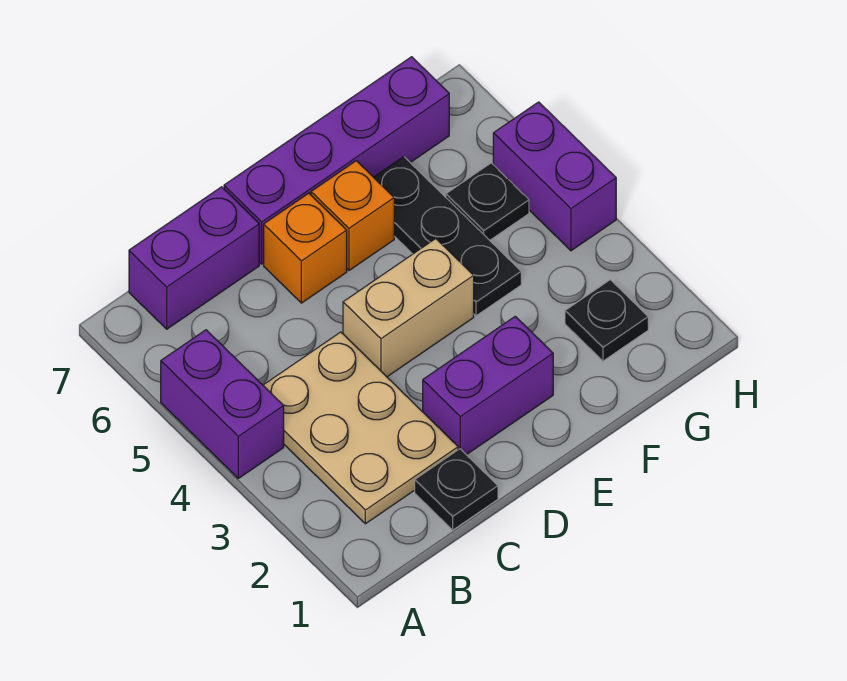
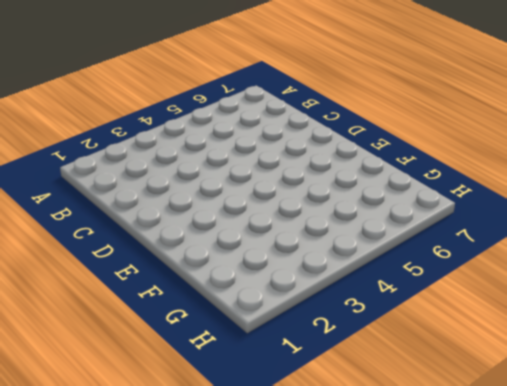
none -> purple brick A4:A5 level 1
none -> tan plate B2:C4 level 1
none -> purple brick B7:C7 level 1

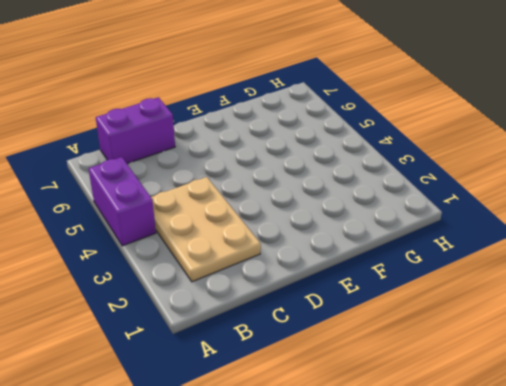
none -> black plate C1 level 1
none -> purple brick D2:E2 level 1
none -> tan brick D4:E4 level 1

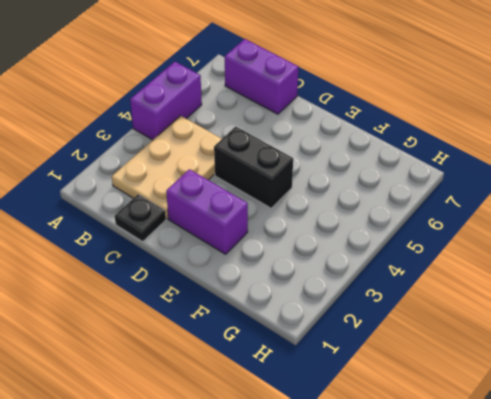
black brick D4:E4 level 1 -> tan brick D4:E4 level 1
none -> orange brick D6 level 1
none -> purple brick D7:G7 level 1
none -> orange brick E6 level 1

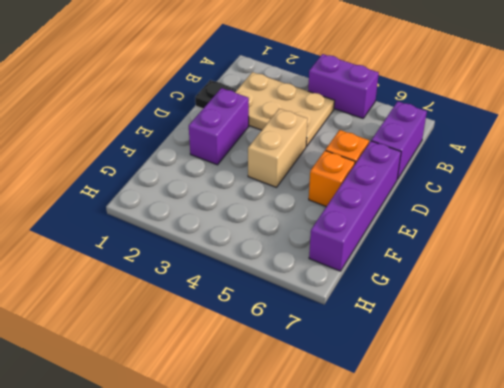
none -> black plate F4:F6 level 1
none -> black plate G2 level 1
none -> black plate G5 level 1

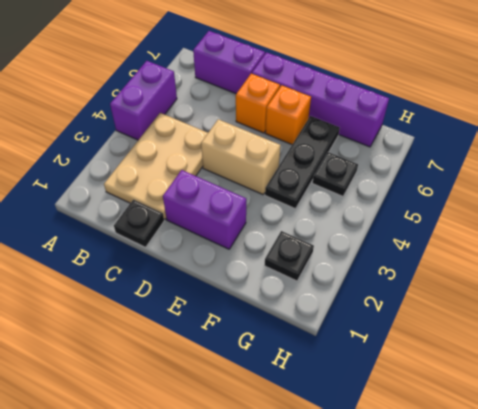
none -> purple brick H4:H5 level 1

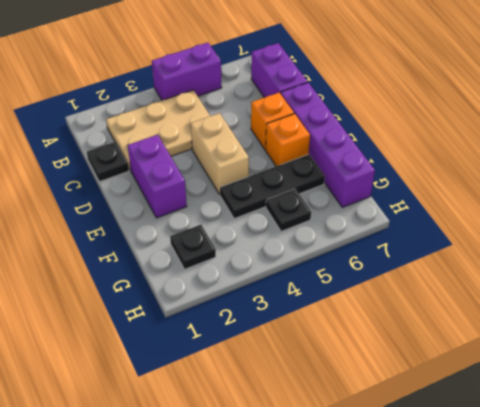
none -> purple brick H4:H5 level 1

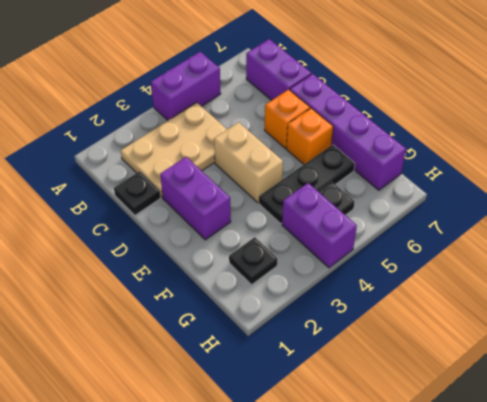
purple brick G4:H4 level 1 -> purple brick H4:H5 level 1

